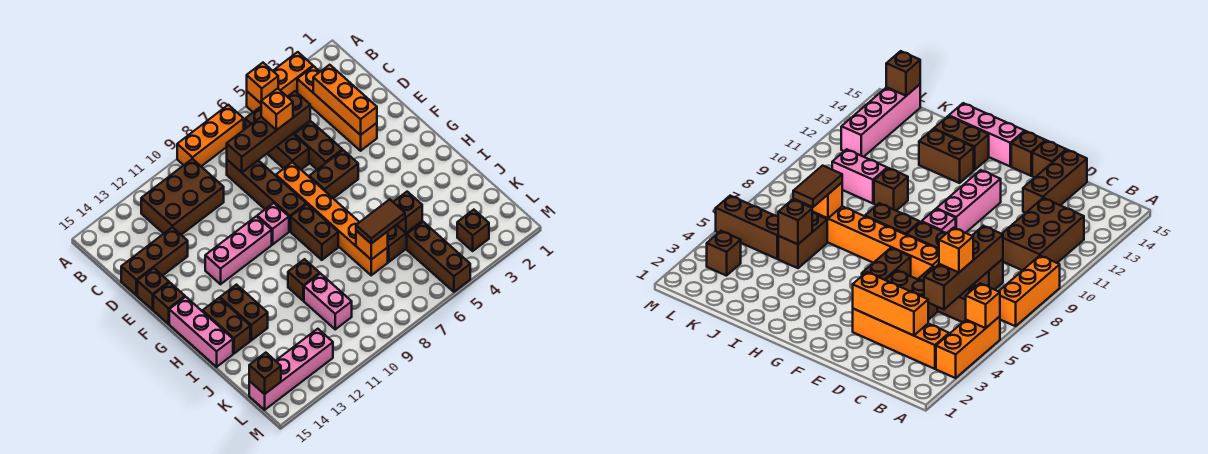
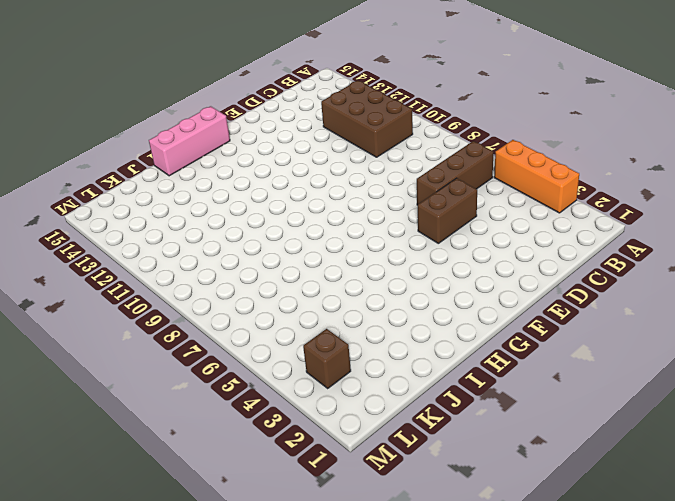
none -> orange brick A7:A9 level 1
none -> orange brick B3:E3 level 1
none -> brown brick C8:F8 level 1
none -> brown brick D13:D15 level 1

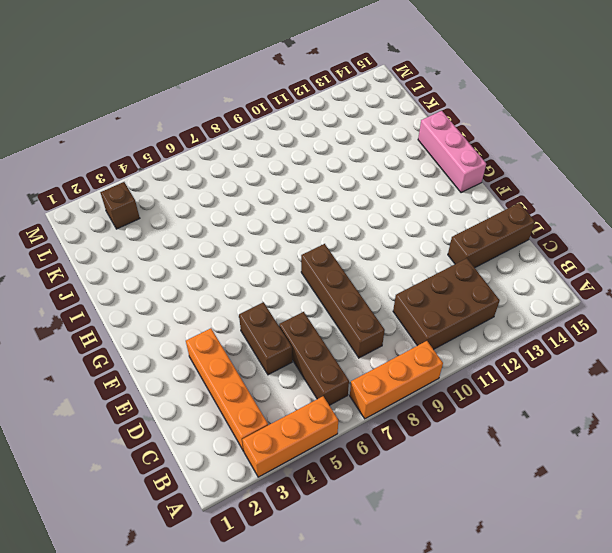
none -> orange brick E7:J7 level 1
none -> brown brick E15 level 1
none -> brown brick F5:F6 level 1
none -> pink brick F9 level 1

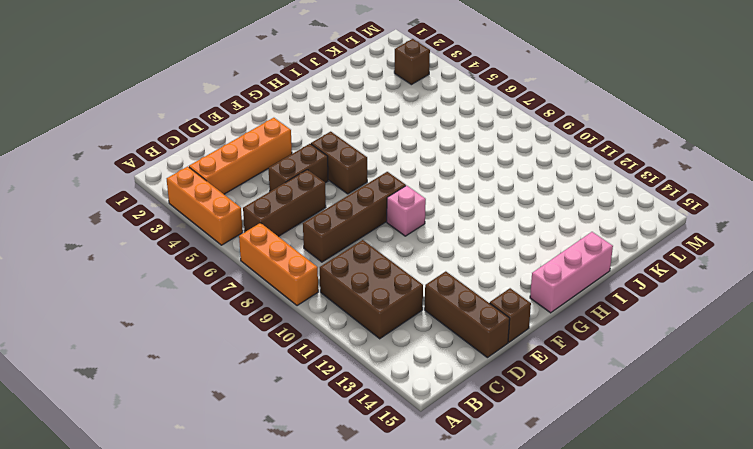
none -> orange brick E7:J7 level 1
none -> pink brick F10:F12 level 1
none -> brown brick F15 level 1
none -> brown brick G8:H8 level 1

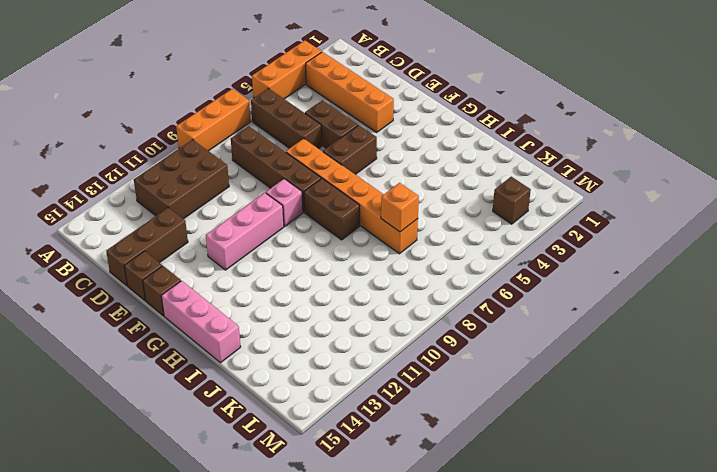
none -> brown brick H13:I13 level 1
none -> brown brick H14:I14 level 1
none -> brown brick I10 level 1
none -> brown brick J5:J6 level 1

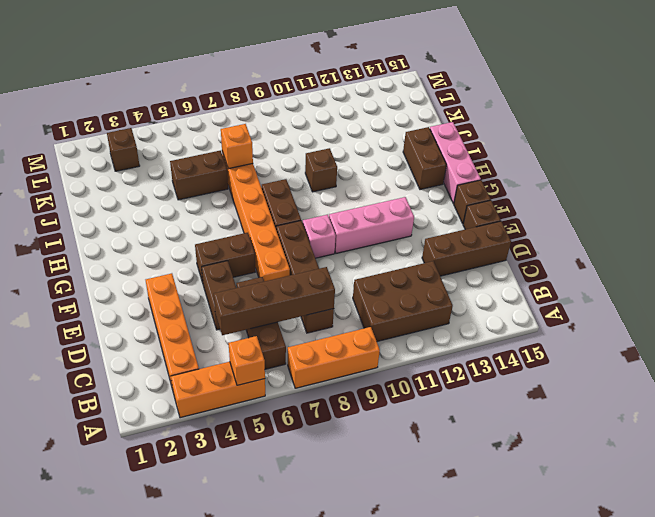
none -> brown brick H13:I13 level 1
none -> pink brick J10:K10 level 1
none -> brown brick K5:M5 level 1
none -> pink brick L12:L15 level 1

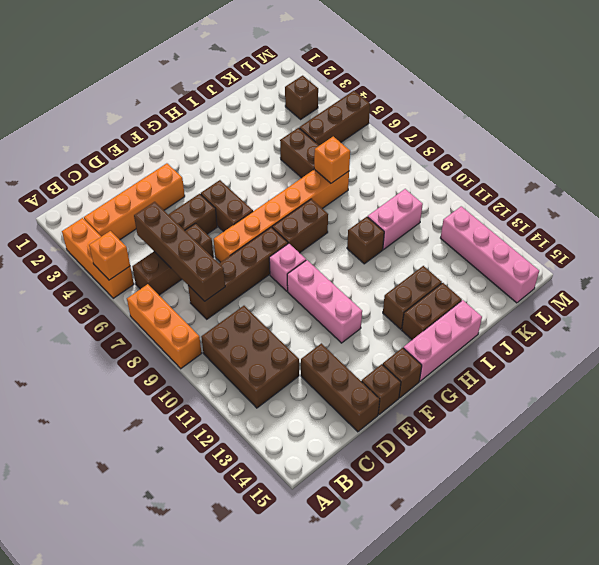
none -> orange brick C3:E3 level 2
none -> brown brick J5 level 2
none -> brown brick L15 level 2
none -> orange brick C6 level 3

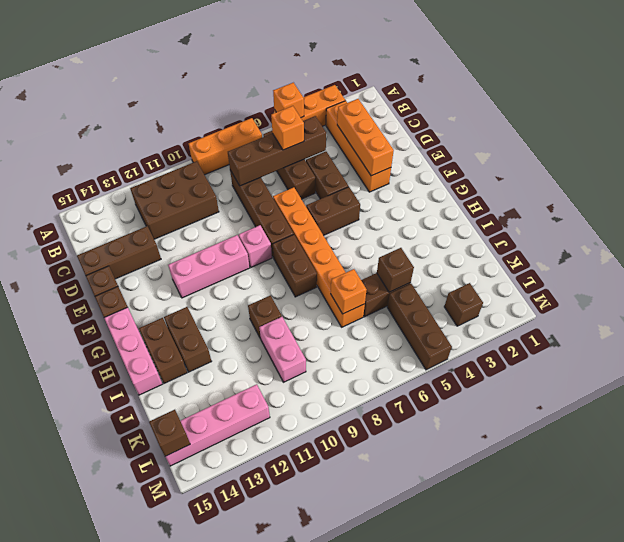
none -> brown tile J6:J7 level 3

